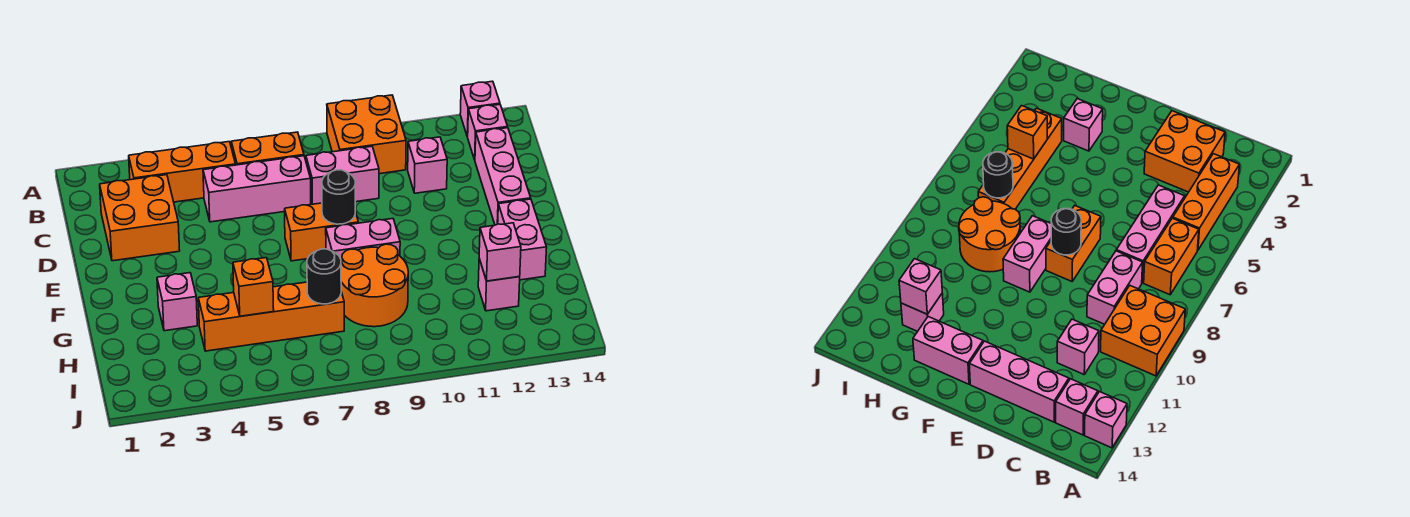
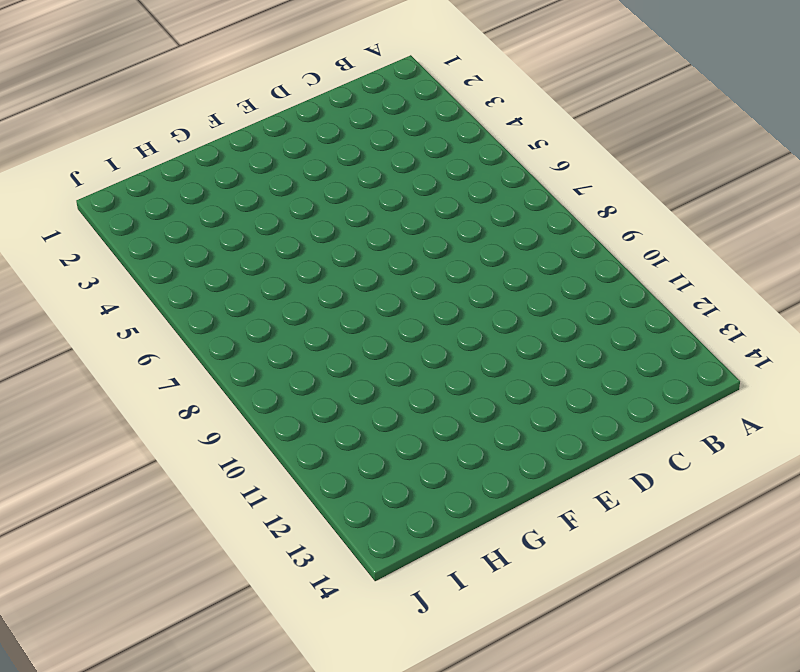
none -> orange brick A9:B10 level 1
none -> pink brick A13 level 1
none -> orange brick B3:B5 level 1

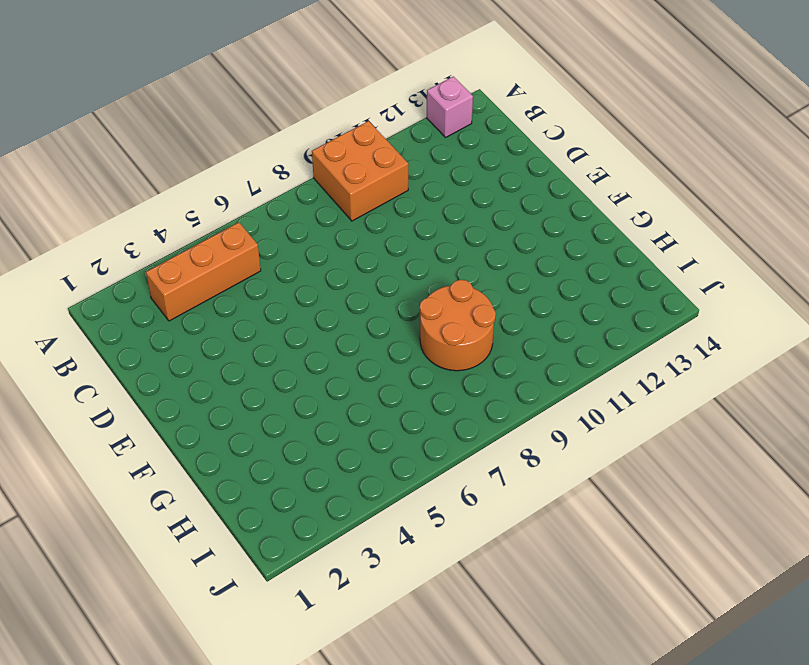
none -> orange brick B6:B7 level 1
none -> pink brick B13 level 1
none -> orange brick C2:D3 level 1

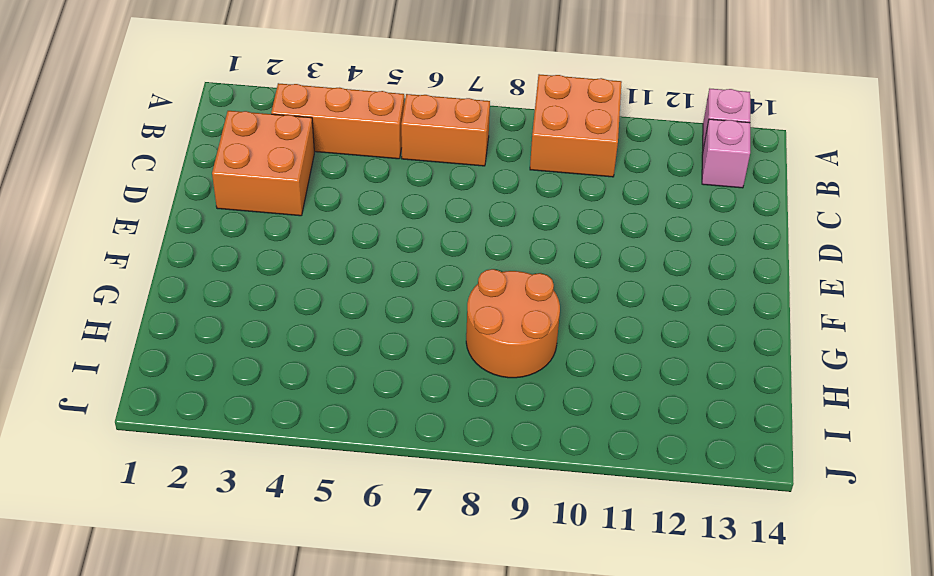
none -> pink brick C5:C7 level 1
none -> pink brick C8:C9 level 1
none -> pink brick C11 level 1

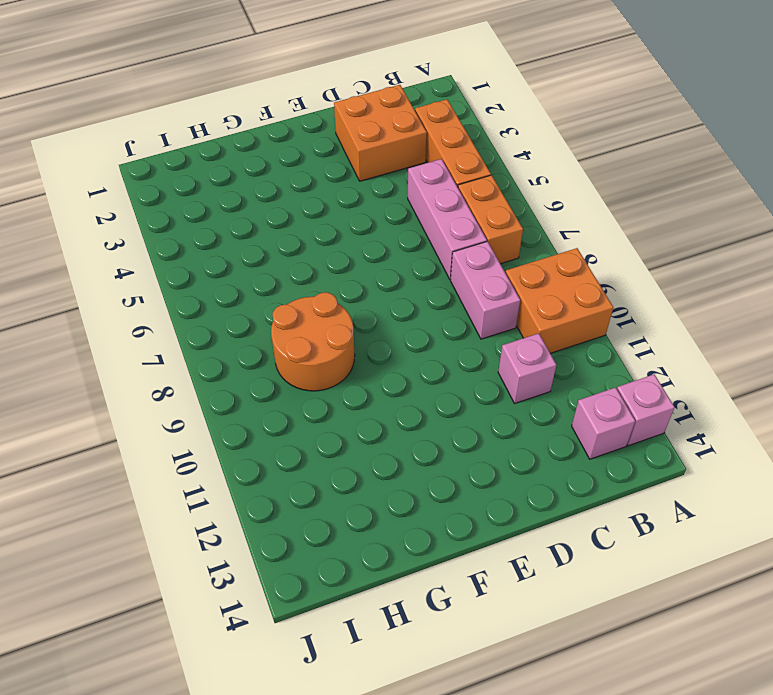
none -> pink brick C13:E13 level 1
none -> orange brick E7:E8 level 1
none -> pink brick F8:F9 level 1

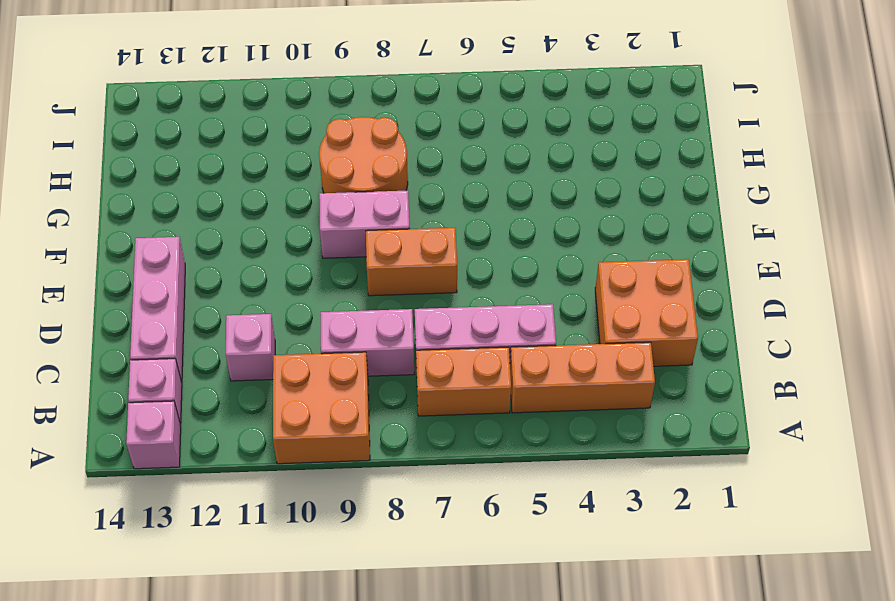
none -> pink brick F13:G13 level 1
none -> pink brick G3 level 1
none -> orange brick H4:H7 level 1

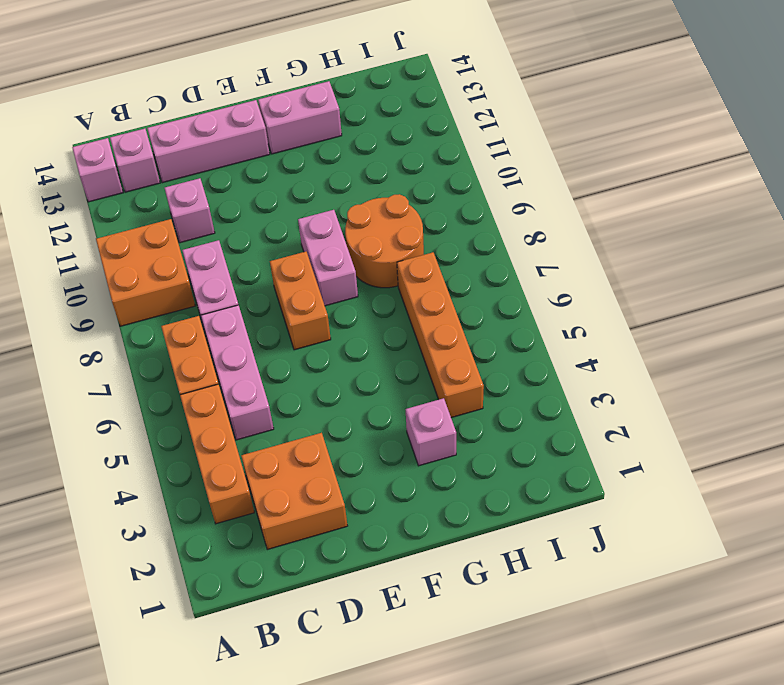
none -> pink brick H12 level 1
none -> black round brick E8 level 2
none -> orange brick H5 level 2

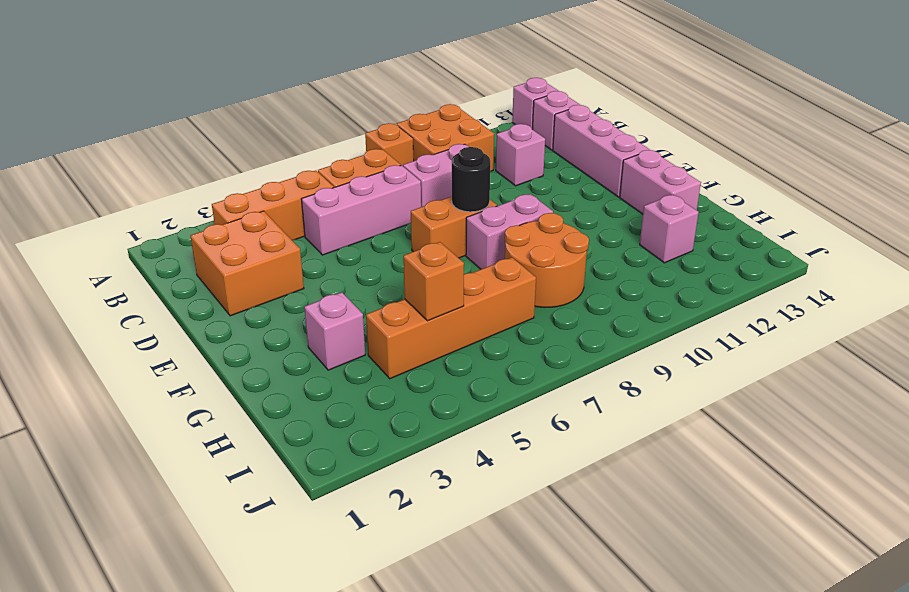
orange brick A8 level 1 -> none
none -> black round brick H7 level 2
none -> pink brick H12 level 2

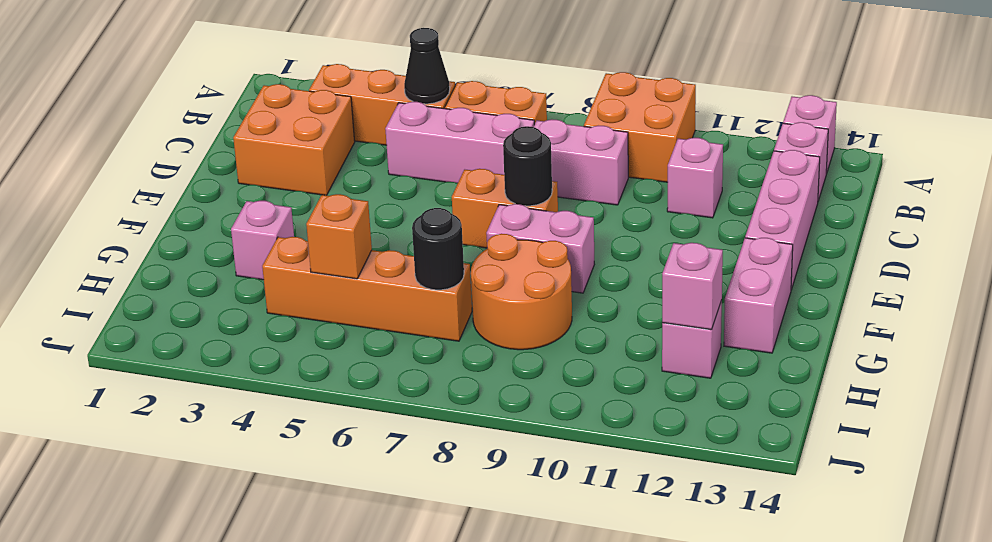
black cone B5 level 2 -> none

